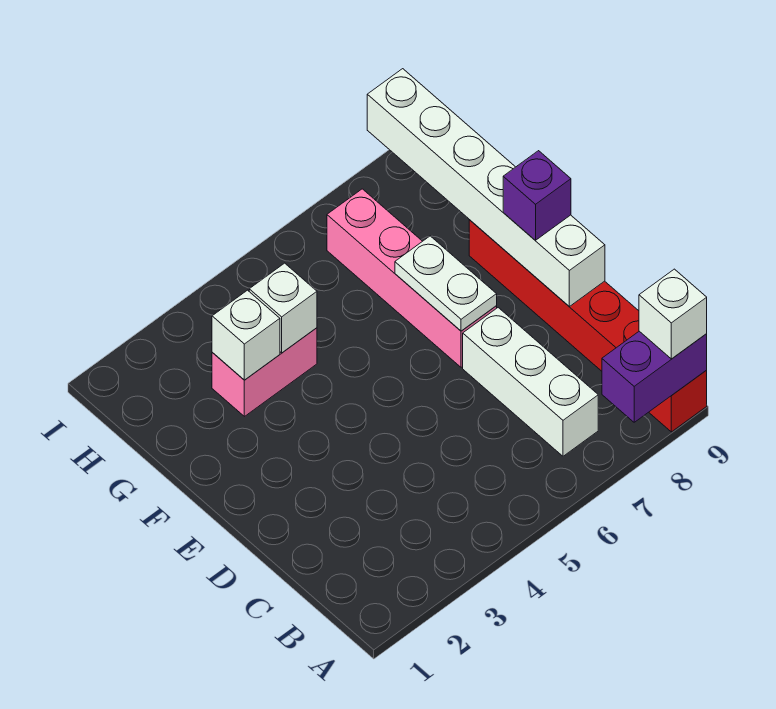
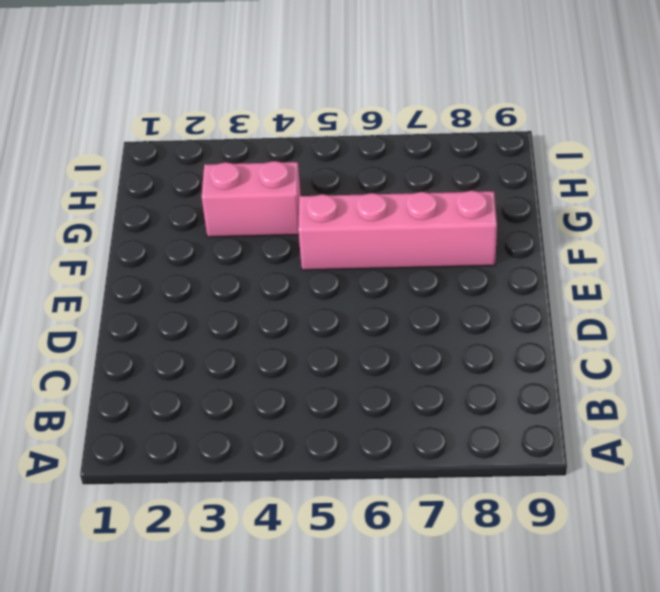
pink brick F5:F8 level 1 -> pink brick E7:H7 level 1
none -> red brick A9:F9 level 1
none -> white brick B7:D7 level 1

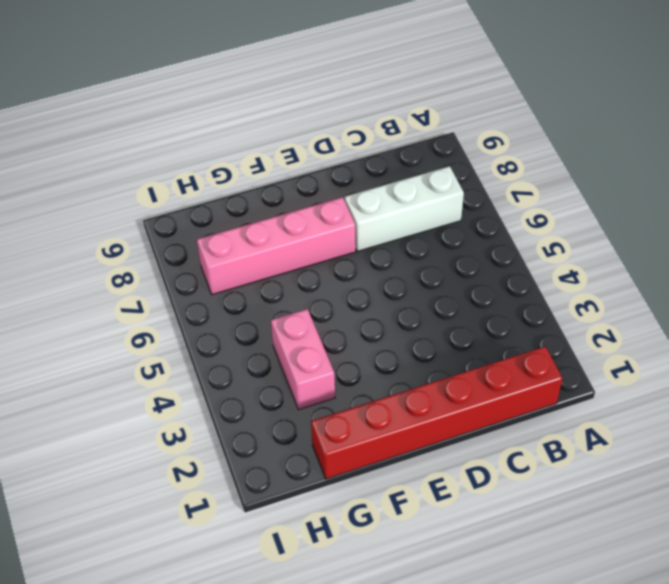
red brick B1:G1 level 1 -> red brick A9:F9 level 1
none -> purple brick A8:A9 level 2
none -> white brick D9:I9 level 2

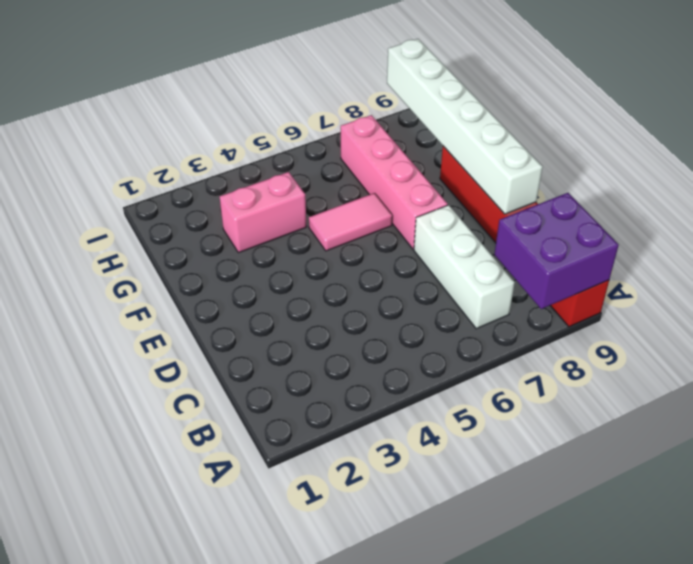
purple brick A8:B9 level 2 -> purple brick A8:A9 level 2
pink tile F5:F6 level 1 -> none
none -> white plate E7:F7 level 2
none -> white brick G3 level 2

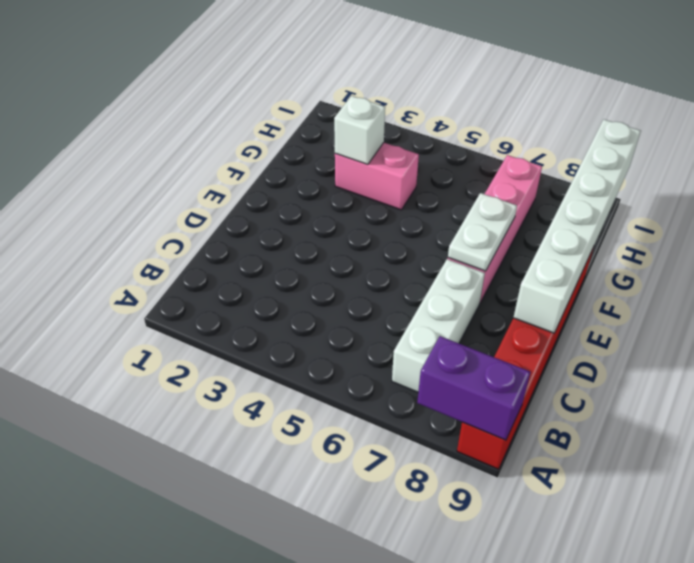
none -> white brick G4 level 2
none -> white brick A9 level 3

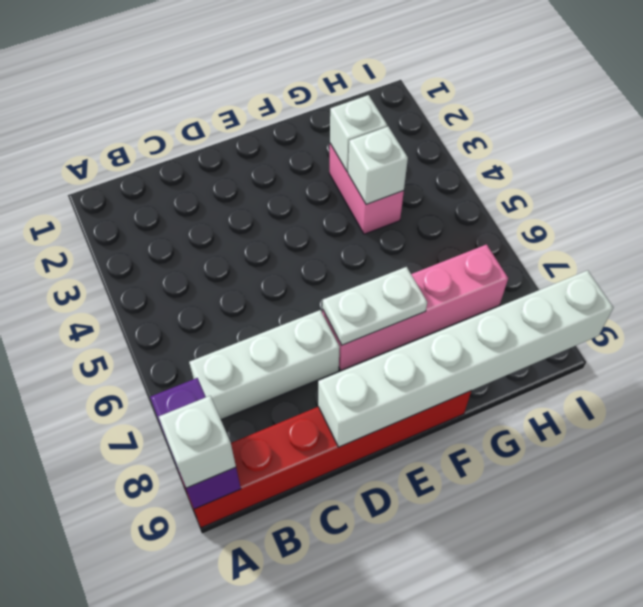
none -> purple brick E9 level 3

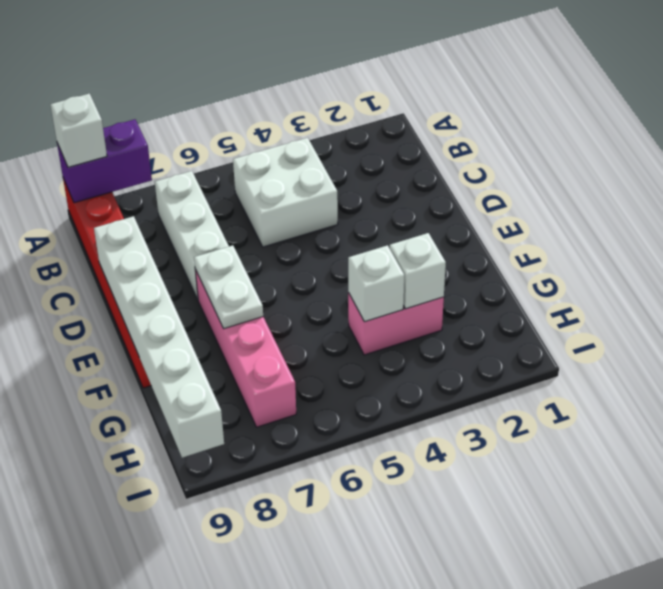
white brick B4:C5 level 1 -> none
none -> purple brick E9 level 3

